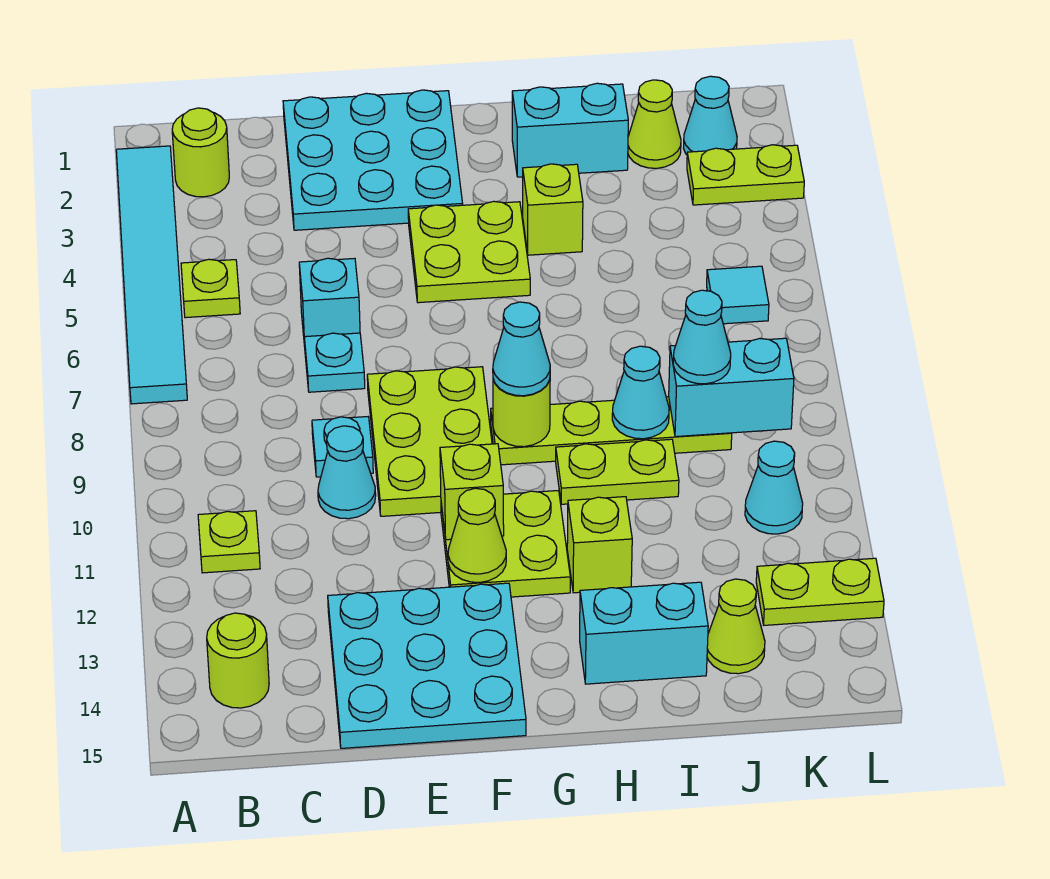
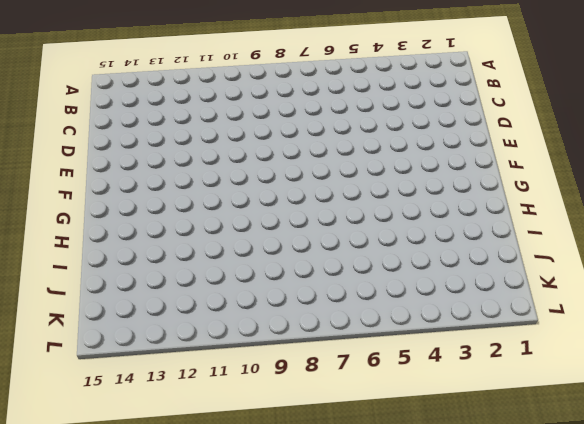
none -> cyan tile A2:A7 level 1
none -> lime round brick B2 level 1
none -> lime plate B5 level 1
none -> lime plate B11 level 1

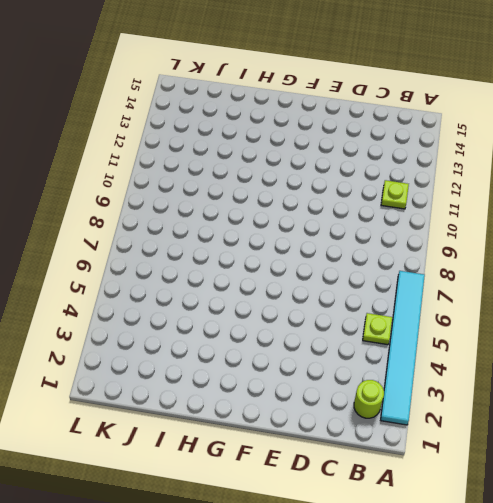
none -> lime round brick B14 level 1
none -> cyan plate D1:F3 level 1
none -> cyan brick D6 level 1
none -> cyan plate D7 level 1

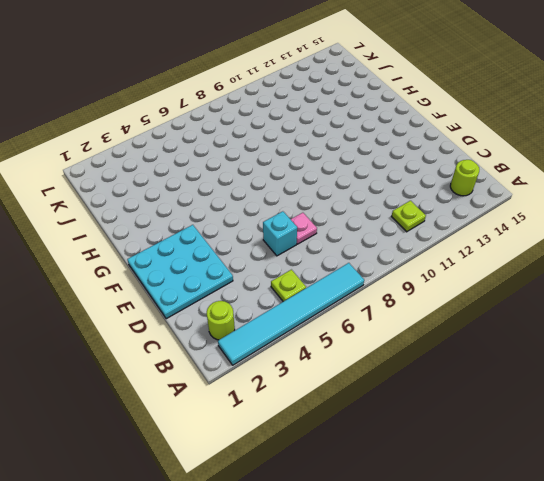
pink plate D7 level 1 -> cyan plate D7 level 1
none -> cyan plate D9 level 1
none -> cyan cone D10 level 1
none -> cyan plate D13:F15 level 1
none -> lime plate E8:F10 level 1

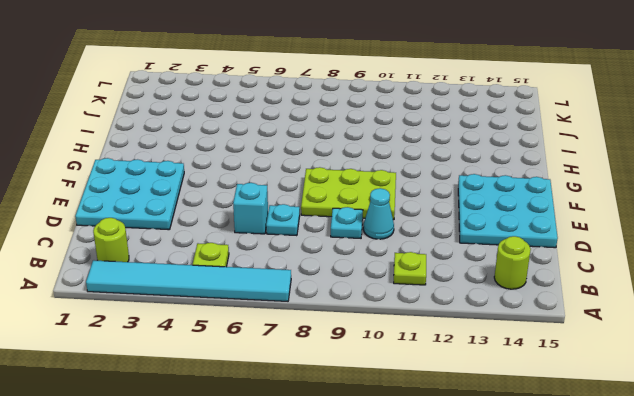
none -> lime plate F4:G5 level 1
none -> lime plate F11:G12 level 1
none -> lime plate G9:J9 level 1
none -> cyan brick H2:I2 level 1

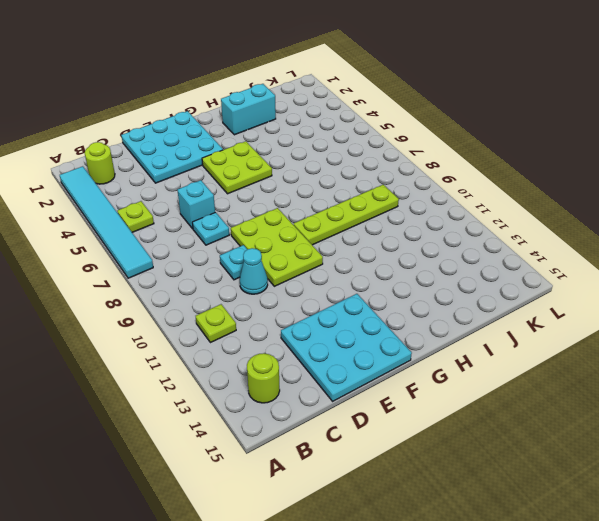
none -> lime plate F11:G12 level 1
none -> lime brick H4 level 1
none -> lime plate H10:I10 level 1
none -> lime brick H12 level 1

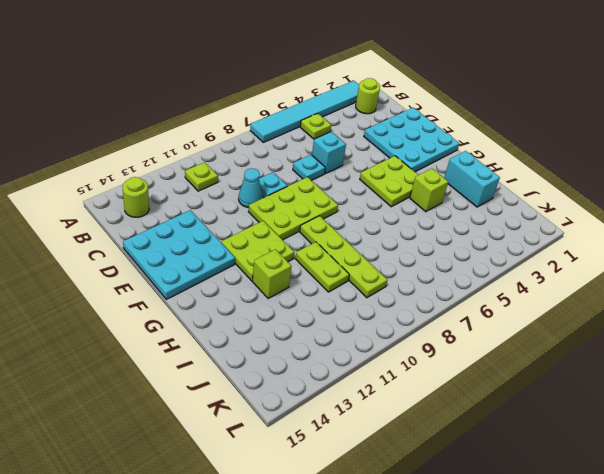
none -> cyan brick H14:I14 level 1
none -> lime cone J2 level 1
none -> lime cone J14 level 1
none -> cyan cone K2 level 1

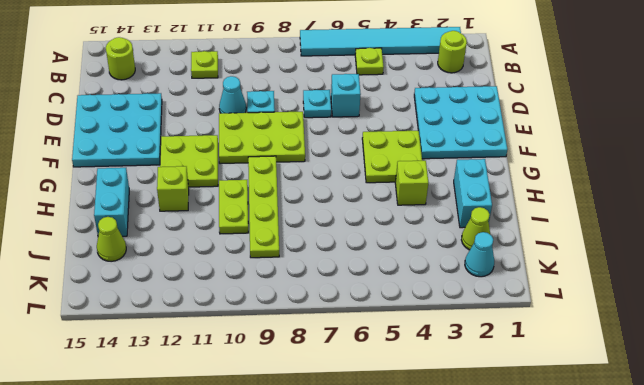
none -> lime plate K3:L3 level 1
none -> cyan tile K6 level 1
none -> cyan cone K11 level 1
none -> lime plate K13:L13 level 1

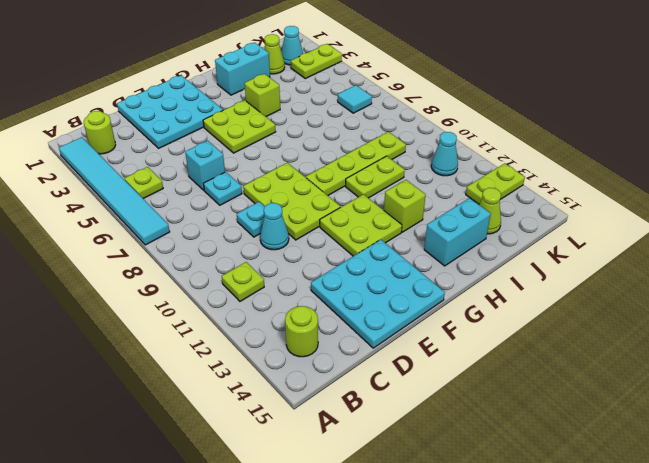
none -> lime brick F11 level 2
none -> lime cone F12 level 2
none -> lime round brick G9 level 2
none -> cyan cone I9 level 2

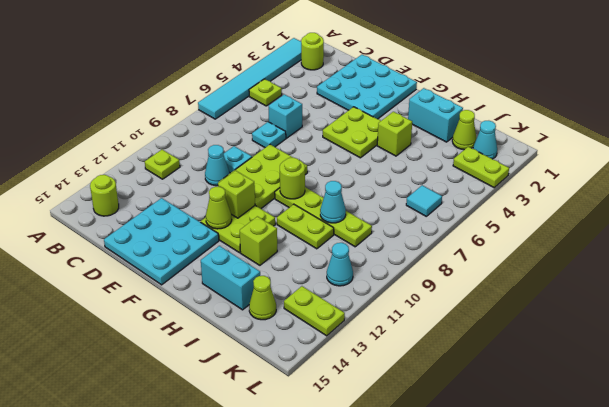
none -> cyan brick J9:K9 level 2
none -> cyan cone G9 level 3
none -> cyan cone J9 level 3

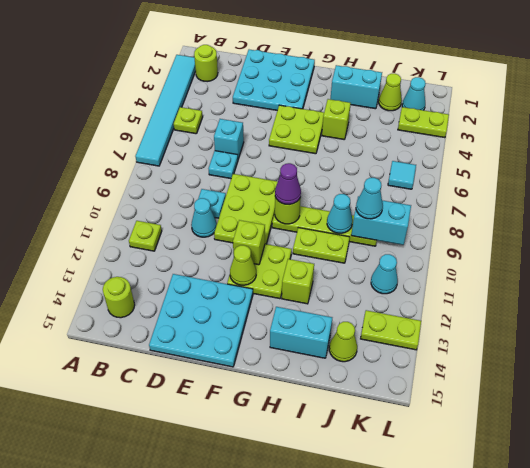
purple cone G9 level 3 -> cyan cone G9 level 3

